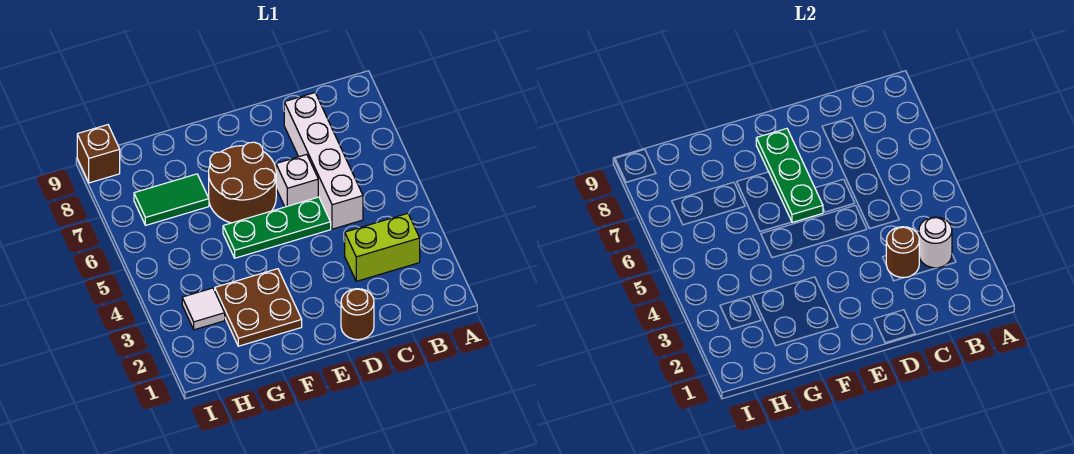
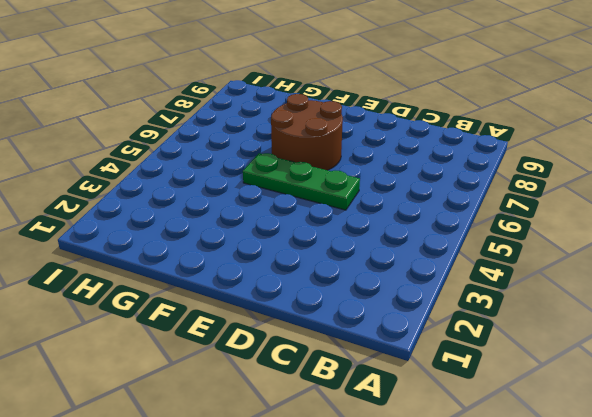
none -> lime brick B3:C3 level 1
none -> white brick C5:C8 level 1
none -> brown round brick D1 level 1

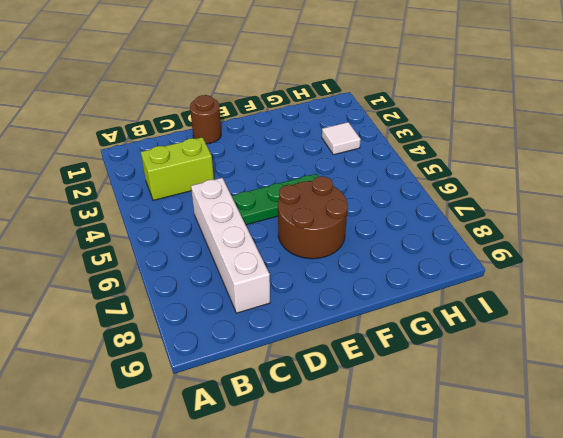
none -> white brick D6 level 1
none -> brown plate F2:G3 level 1
none -> green tile G7:H7 level 1

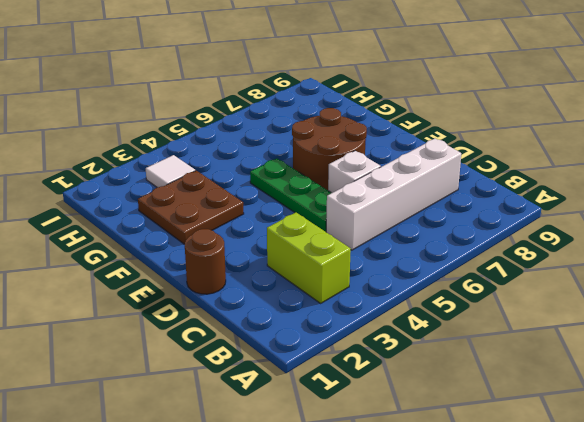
none -> green tile G7:H7 level 1
none -> brown brick I9 level 1
none -> white round brick B3 level 2

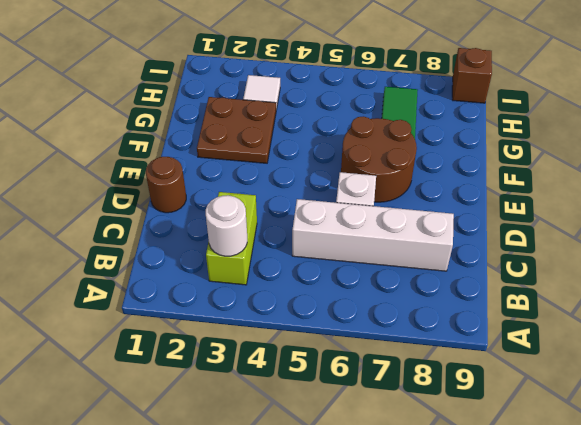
none -> green plate D5:F5 level 1
none -> brown round brick C3 level 2
none -> green plate E6:E8 level 2

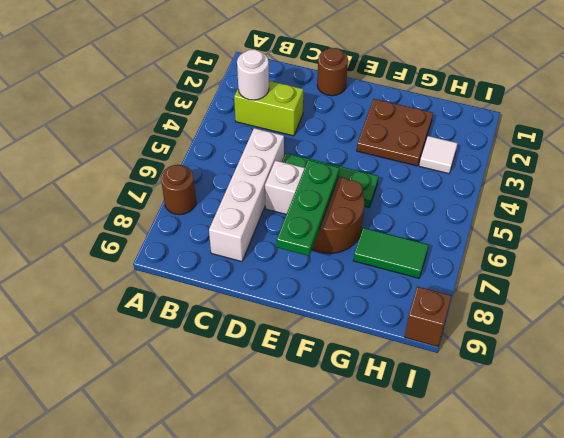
brown round brick A7 level 1 -> brown round brick C3 level 2

